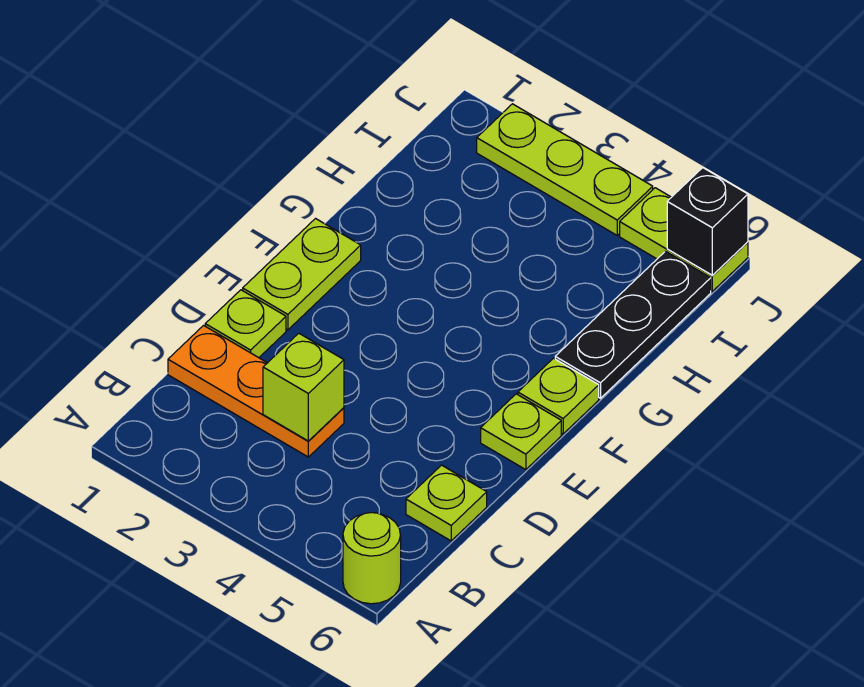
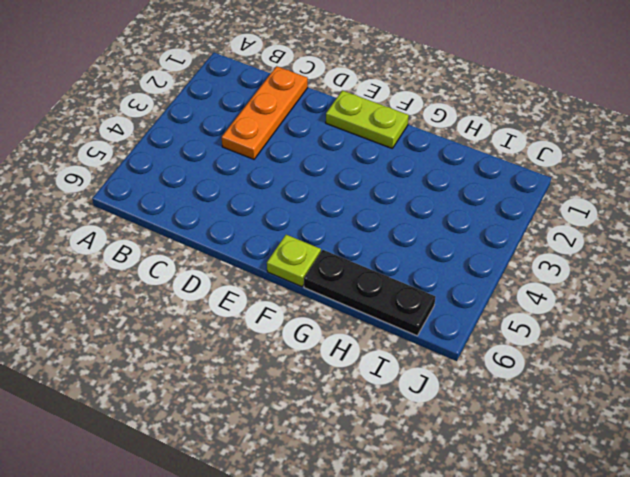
none -> lime round brick A6 level 1
none -> lime plate C6 level 1
none -> lime plate D1 level 1

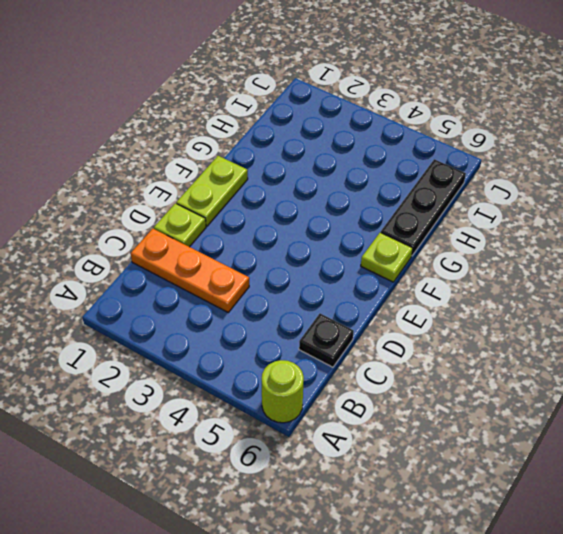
black plate C6 level 1 -> lime plate C6 level 1
none -> lime plate E6 level 1
none -> lime plate J2:J4 level 1
none -> lime plate J5:J6 level 1

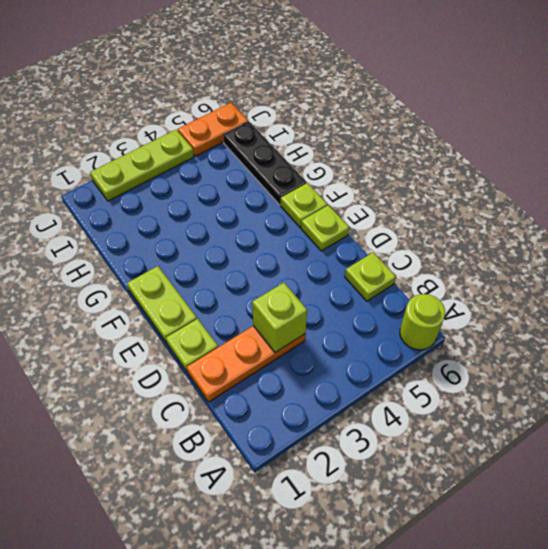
orange plate J5:J6 level 1 -> lime plate J5:J6 level 1
none -> black brick J6 level 2

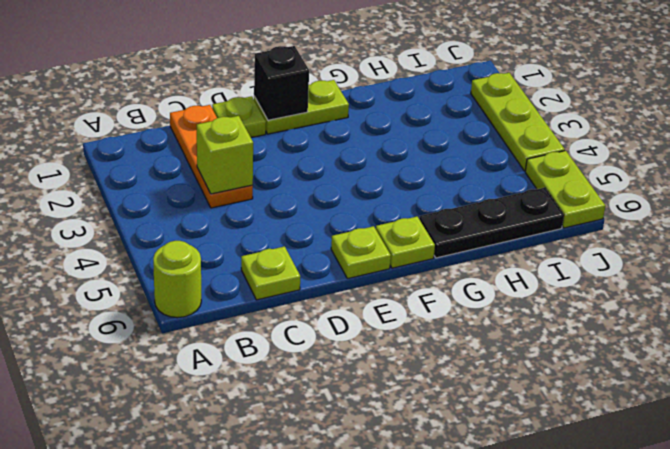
black brick E1 level 2 -> black brick J6 level 2

